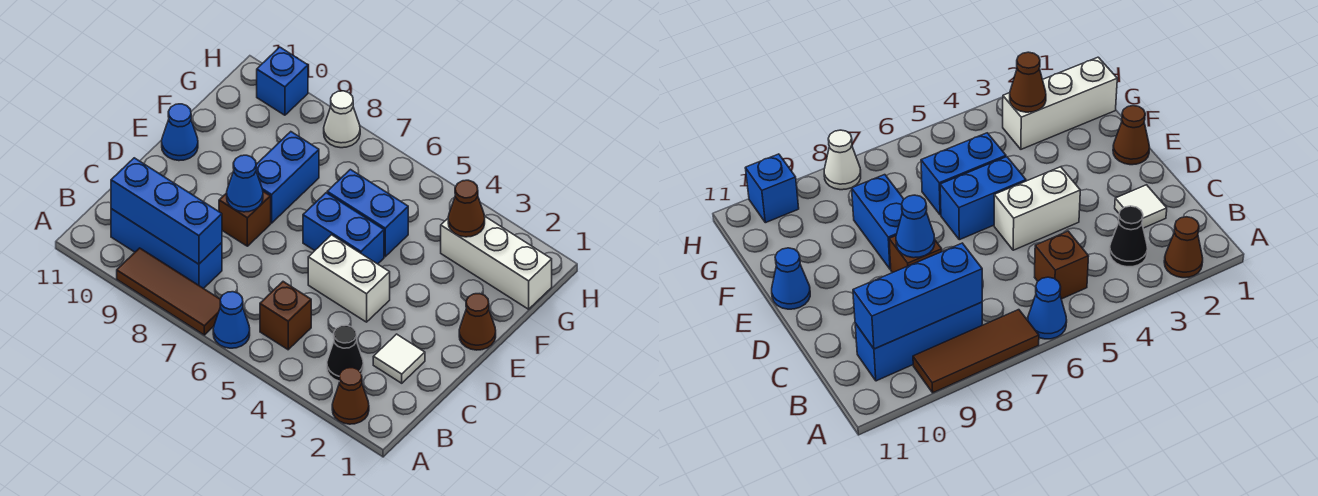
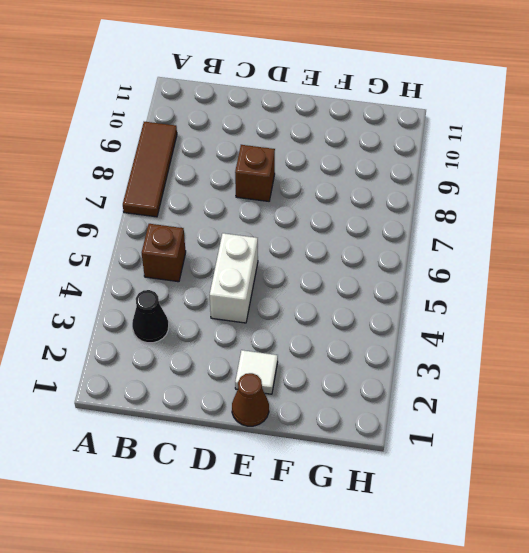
white tile E2 level 1 -> white tile C2 level 1
none -> brown cone A2 level 1
none -> blue cone A6 level 1
none -> blue brick B8:B10 level 1

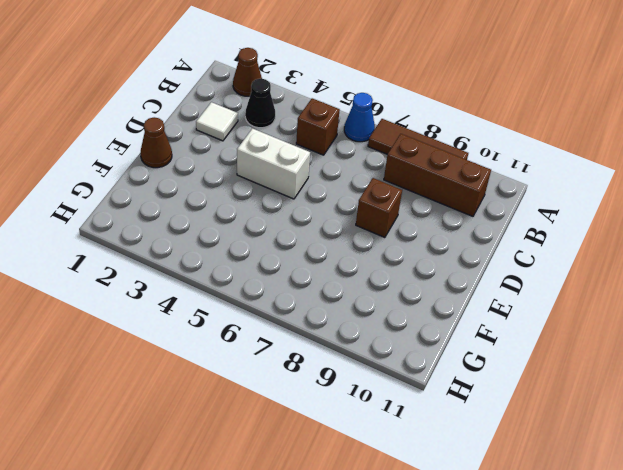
brown brick B8:B10 level 1 -> blue brick B8:B10 level 1
none -> blue brick E5:E6 level 1
none -> blue brick E8:F8 level 1
none -> blue cone E11 level 1

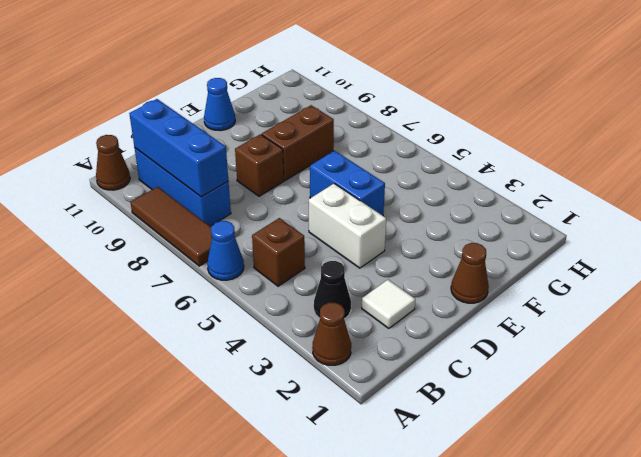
brown cone A11 level 1 -> brown cone G3 level 2
brown brick E8:F8 level 1 -> blue brick E8:F8 level 1
none -> blue brick F5:F6 level 1
none -> white brick G1:G3 level 1
none -> white cone H8 level 1

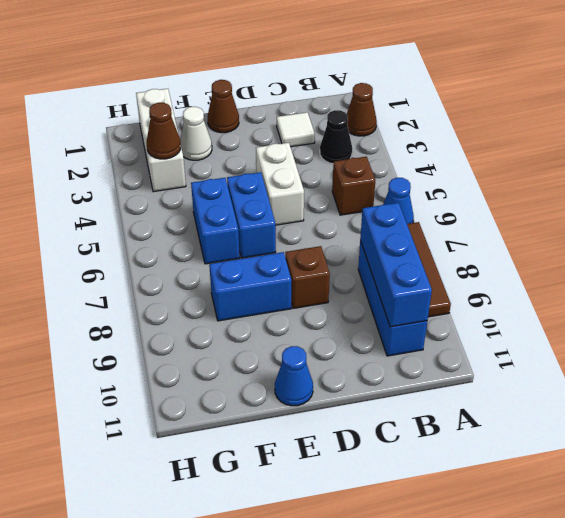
white cone F2 level 1 -> white cone H8 level 1
none -> blue brick H10 level 1
none -> blue cone D8 level 2

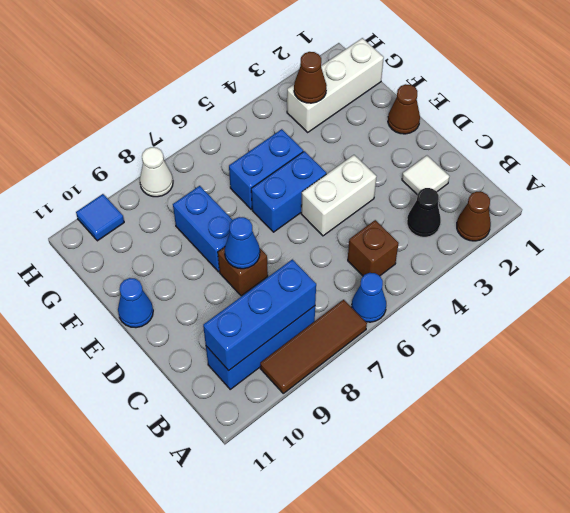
blue tile H10 level 1 -> blue brick H10 level 1

